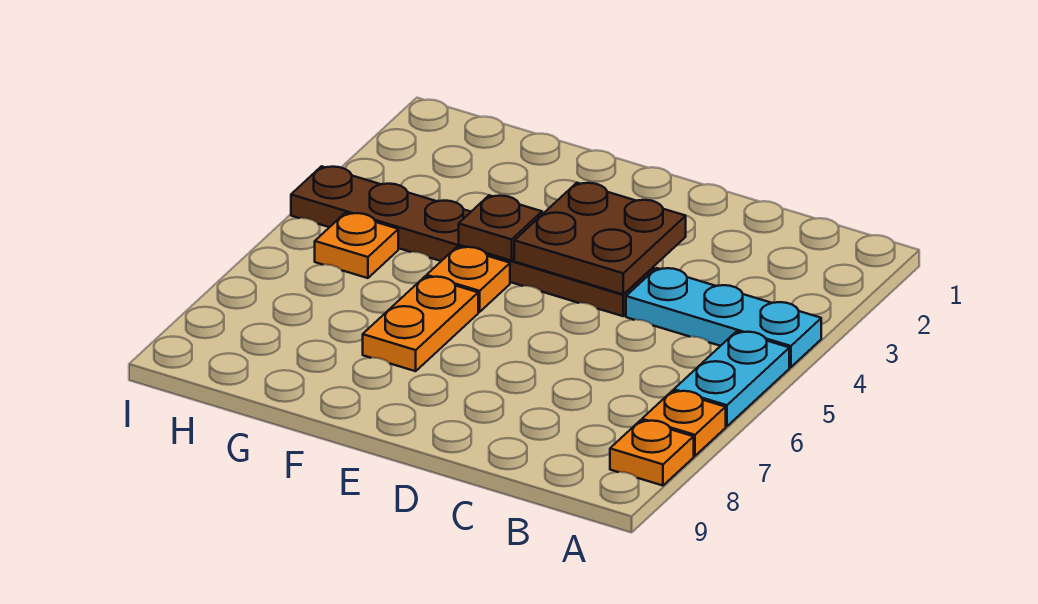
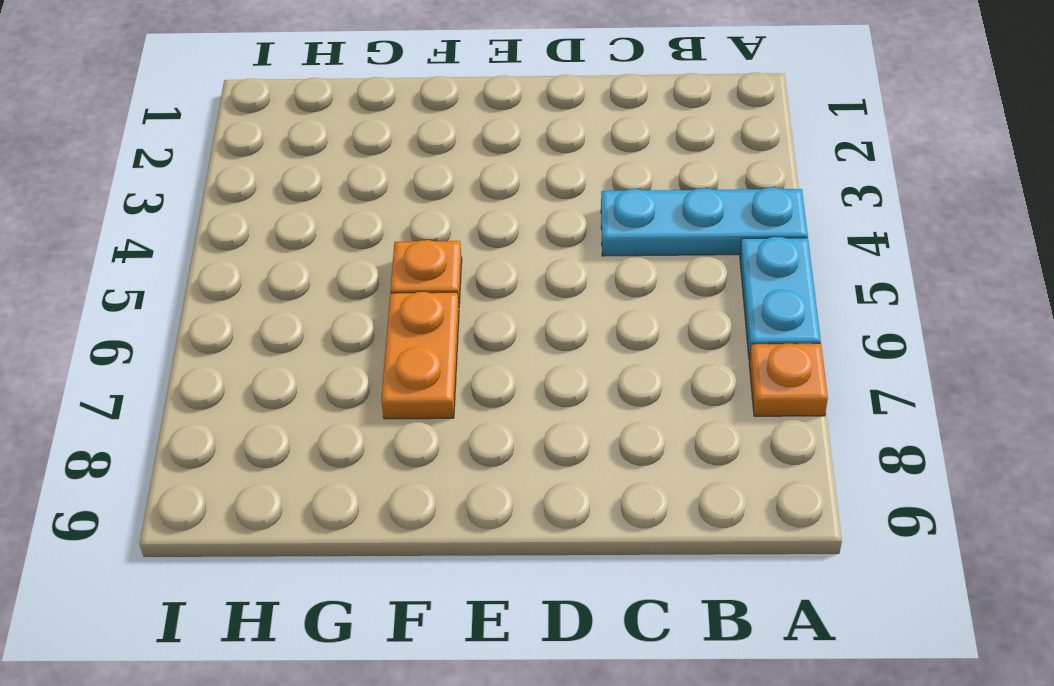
none -> orange plate A8 level 1
none -> brown plate D4:I4 level 1

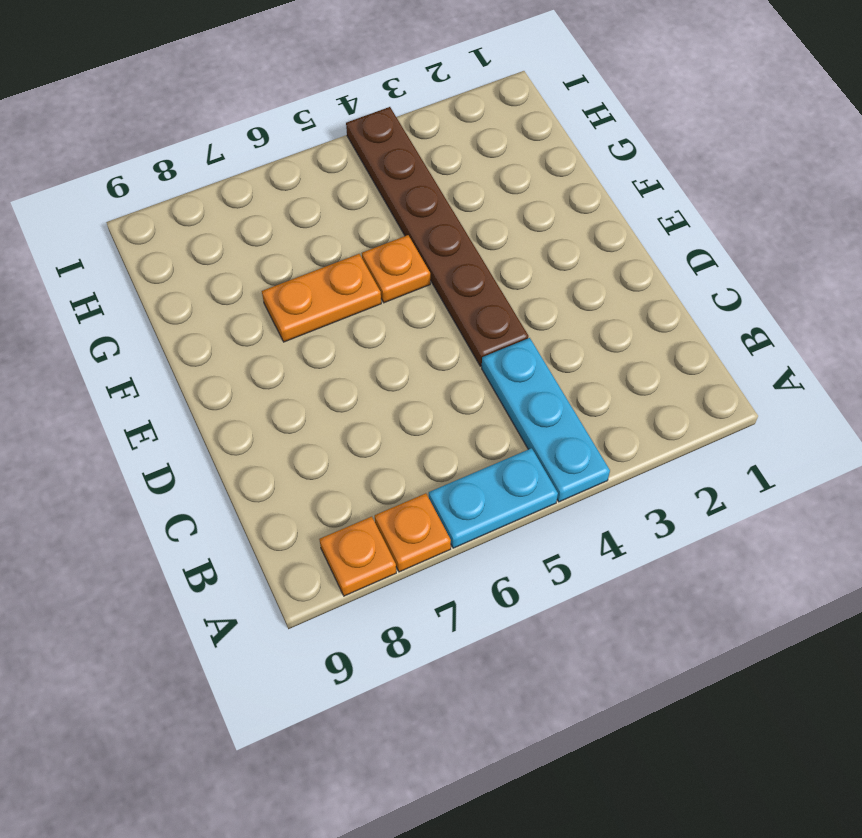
none -> orange plate H5 level 1
none -> brown plate D3:E4 level 2

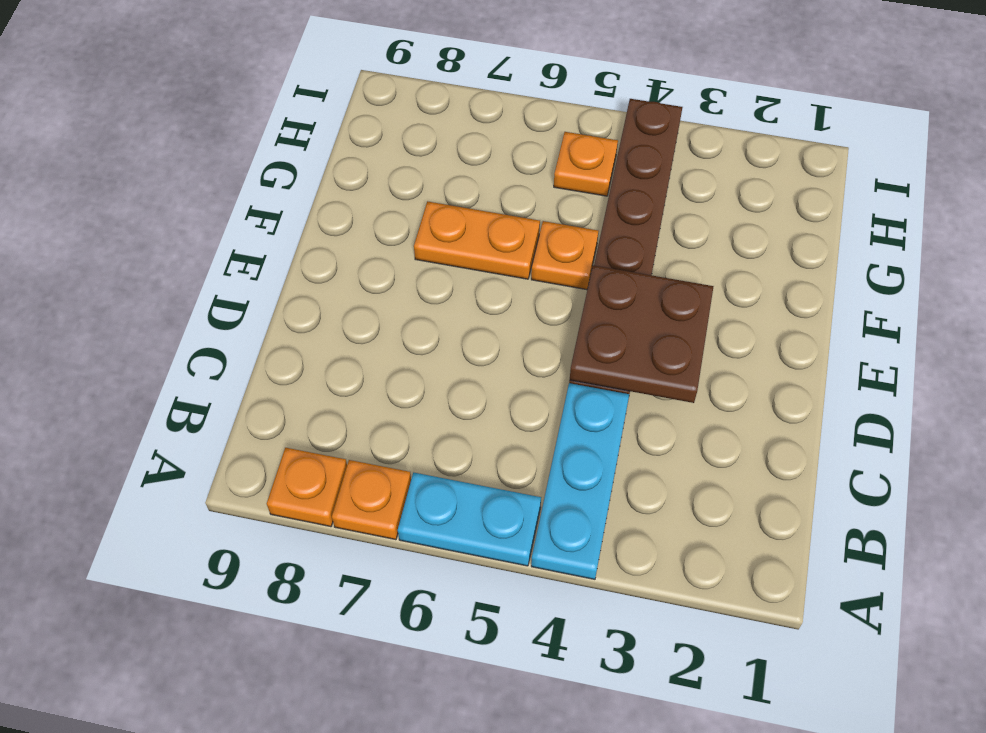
none -> brown plate F4 level 2

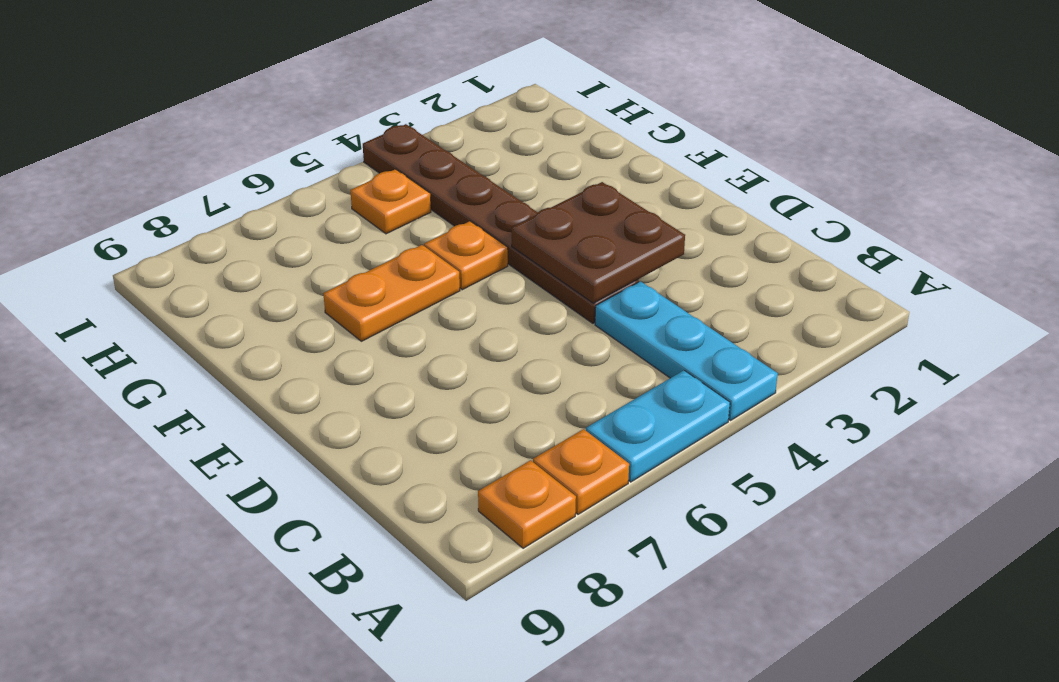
none -> brown plate F4 level 2

